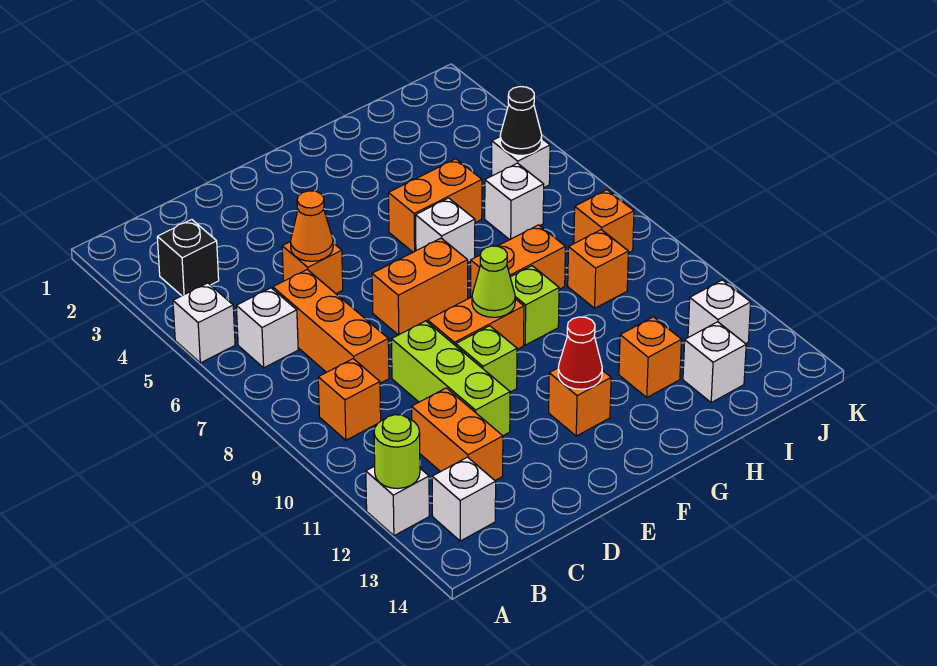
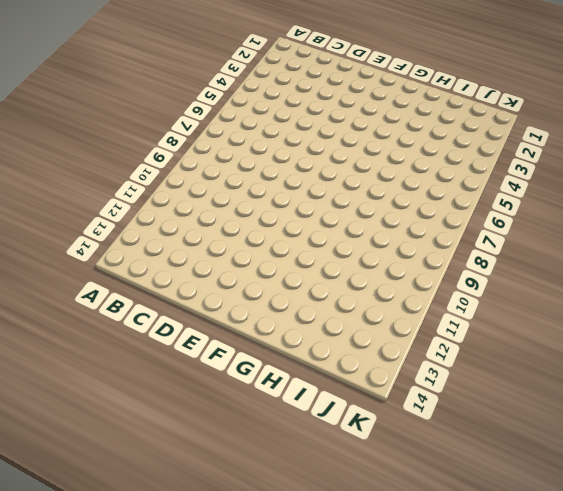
none -> white brick A5 level 1
none -> white brick A12 level 1
none -> black brick B3 level 1
none -> white brick B6 level 1

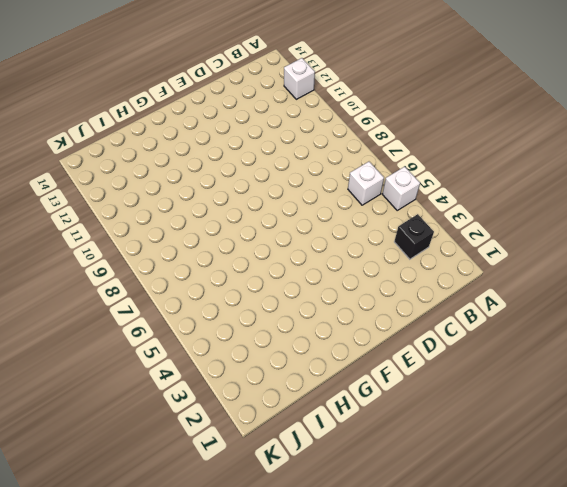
none -> orange brick B9 level 1
none -> white brick B13 level 1
none -> orange brick C6:C8 level 1
none -> orange brick C11:C12 level 1

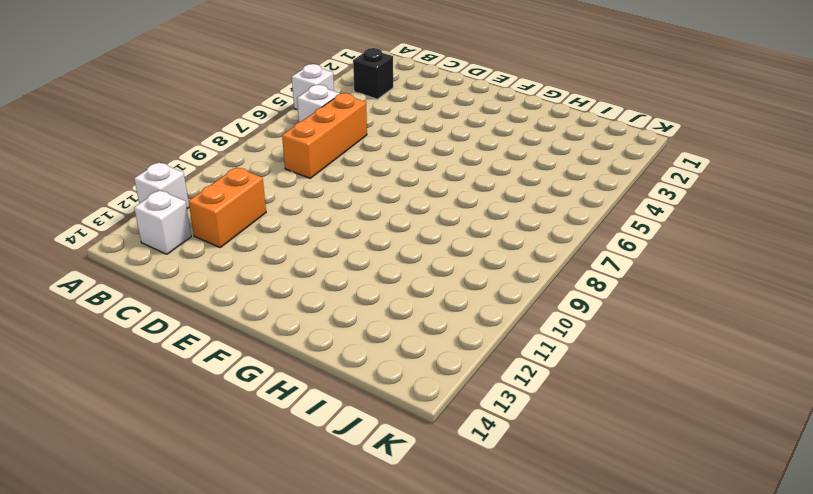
none -> orange brick B9 level 1
none -> orange brick D5 level 1
none -> lime brick D9:D11 level 1
none -> orange brick E7:F7 level 1

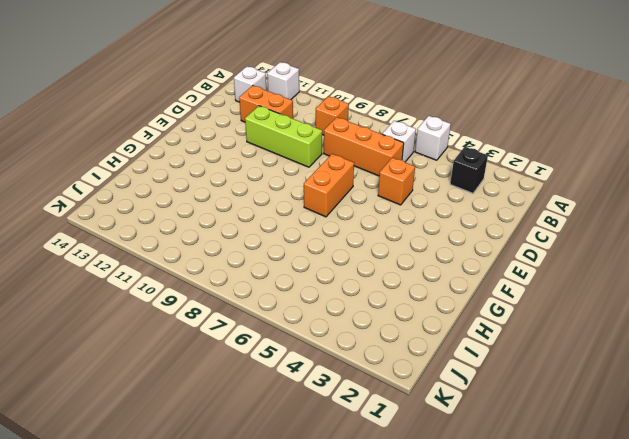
none -> orange brick E9:F9 level 1
none -> lime brick E10 level 1
none -> orange brick F12 level 1
none -> orange brick G5:H5 level 1

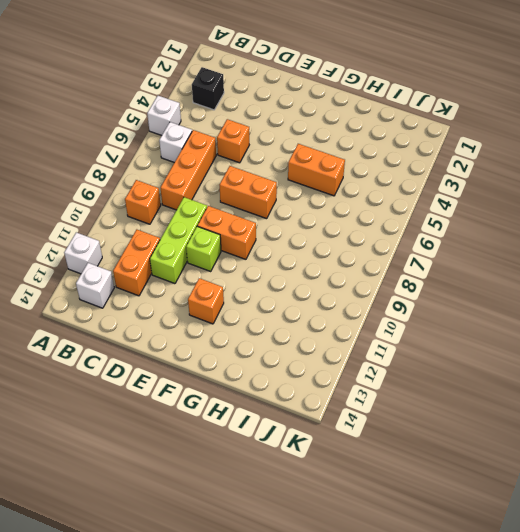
none -> white brick G6 level 1
none -> orange brick G8:H8 level 1
none -> lime brick G9 level 1
none -> orange brick H12 level 1

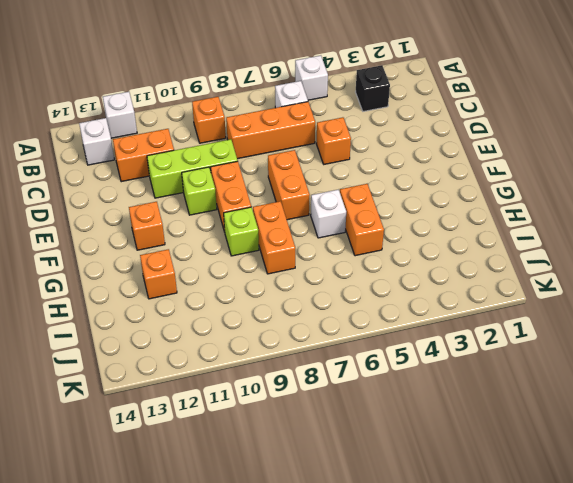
none -> white brick I6 level 1
none -> orange brick I9 level 1
none -> white brick I13 level 1
none -> white brick J5 level 1

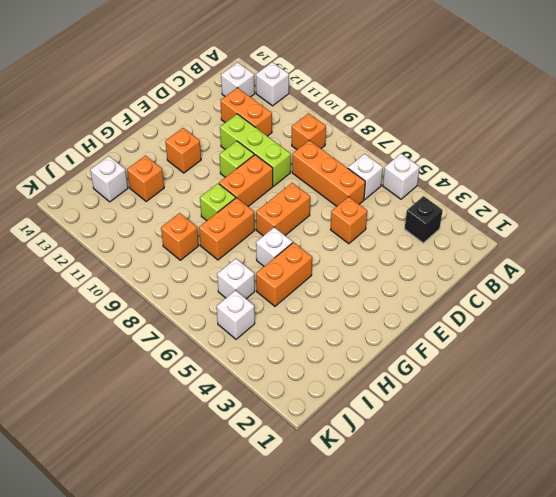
none -> orange brick J8 level 1
none -> white brick J12 level 1
none -> lime round brick A12 level 2
none -> orange cone D5 level 2

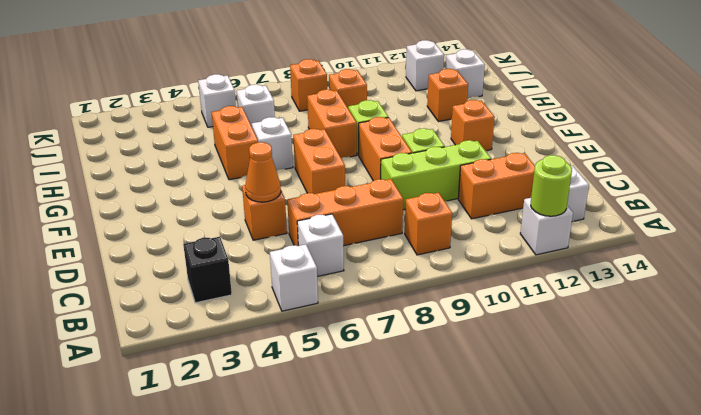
none -> lime cone F9 level 2
none -> red cone F12 level 2
none -> black cone J5 level 2

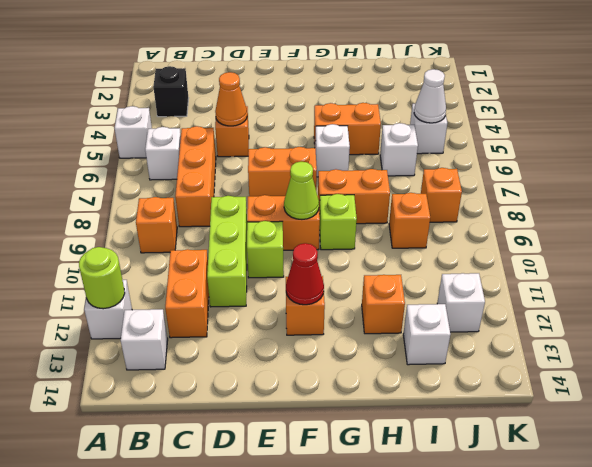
white cone J5 level 2 -> black cone J5 level 2

